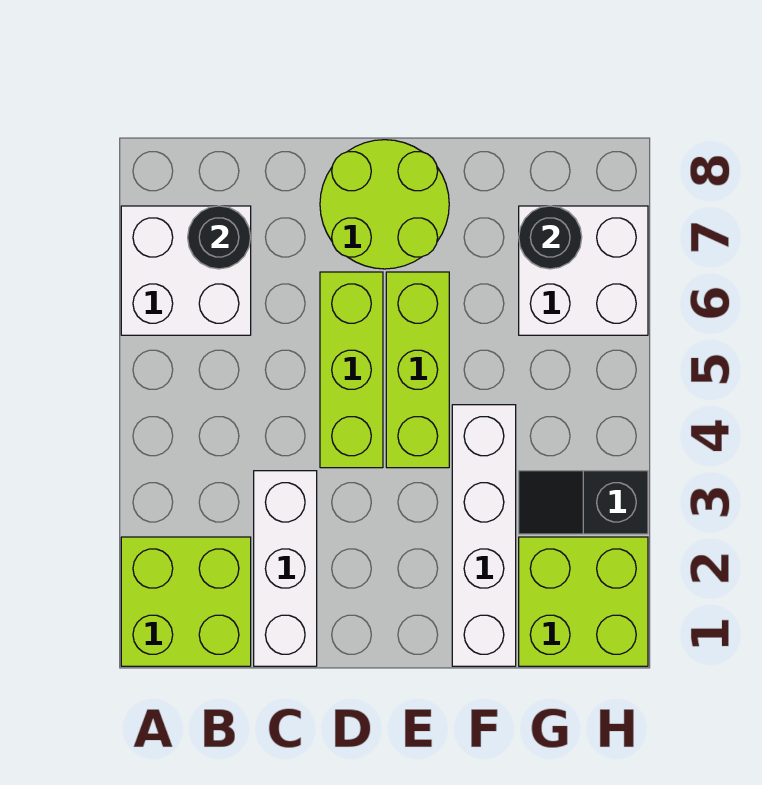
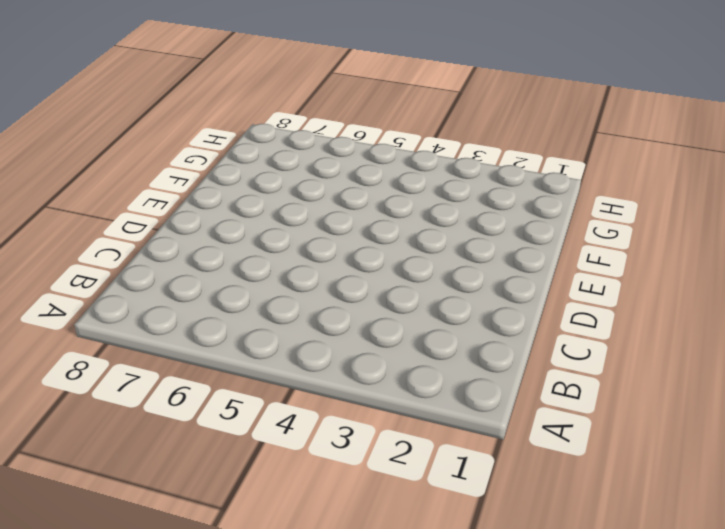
none -> lime brick A1:B2 level 1
none -> white brick A6:B7 level 1
none -> white brick C1:C3 level 1

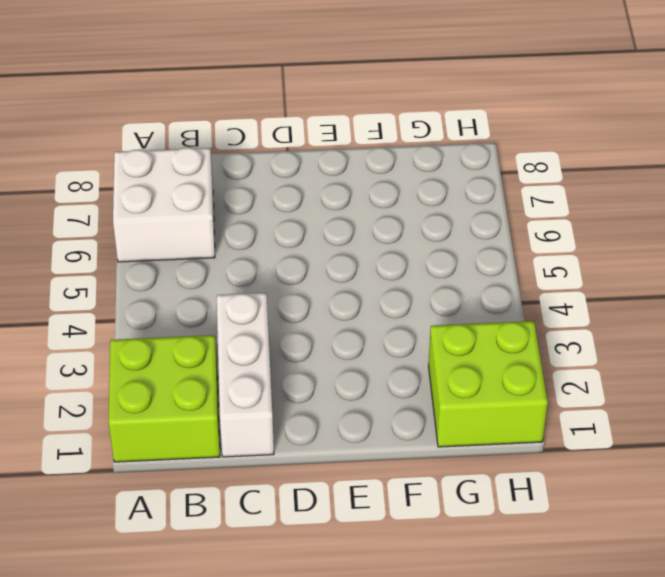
none -> lime brick D4:D6 level 1
none -> lime round brick D7:E8 level 1
none -> lime brick E4:E6 level 1

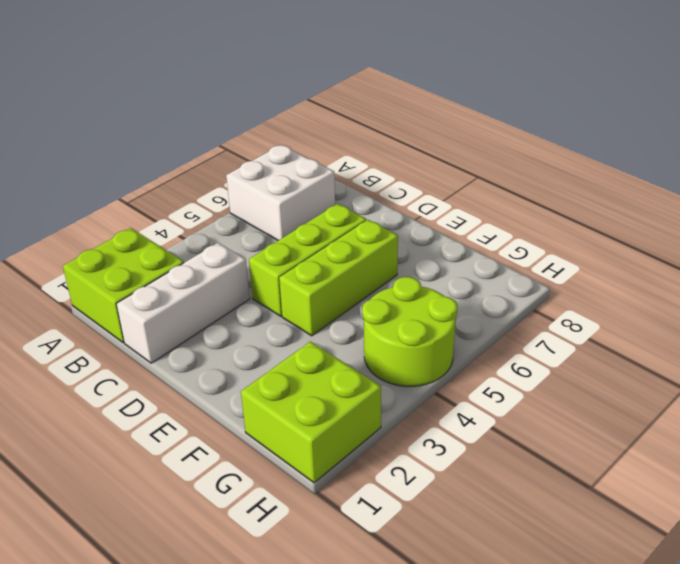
lime round brick G4:H5 level 1 -> lime round brick D7:E8 level 1
none -> white brick F1:F4 level 1
none -> black slope G3:H3 level 1 top H
none -> white brick G6:H7 level 1

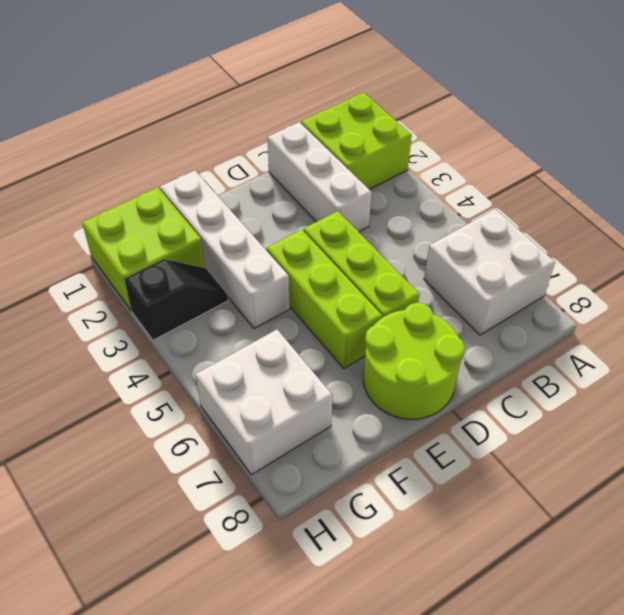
none -> black round brick B7 level 2
none -> black round brick G7 level 2

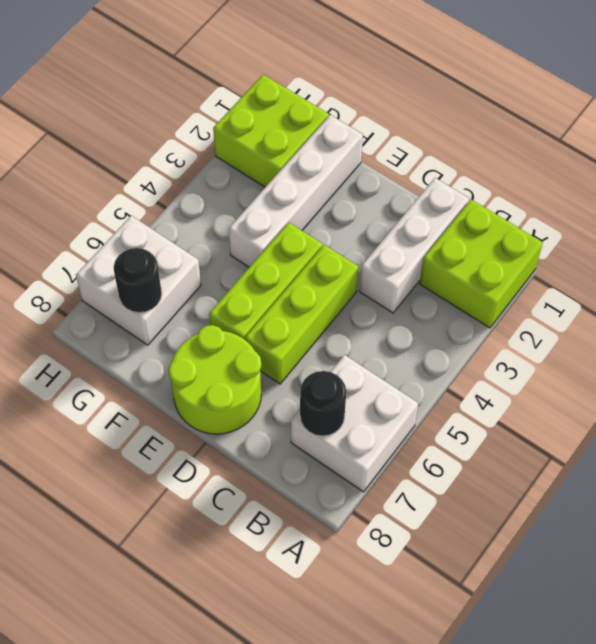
none -> black slope G3:H3 level 1 top H

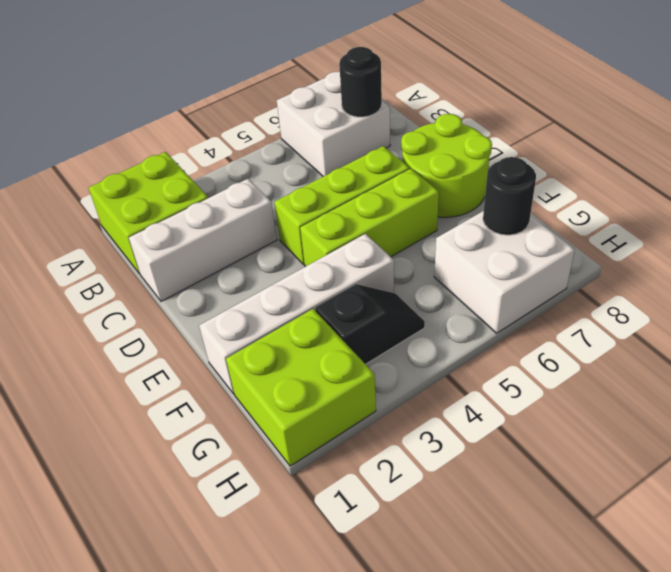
black slope G3:G4 level 1 top 3 -> black slope G3:H3 level 1 top H

